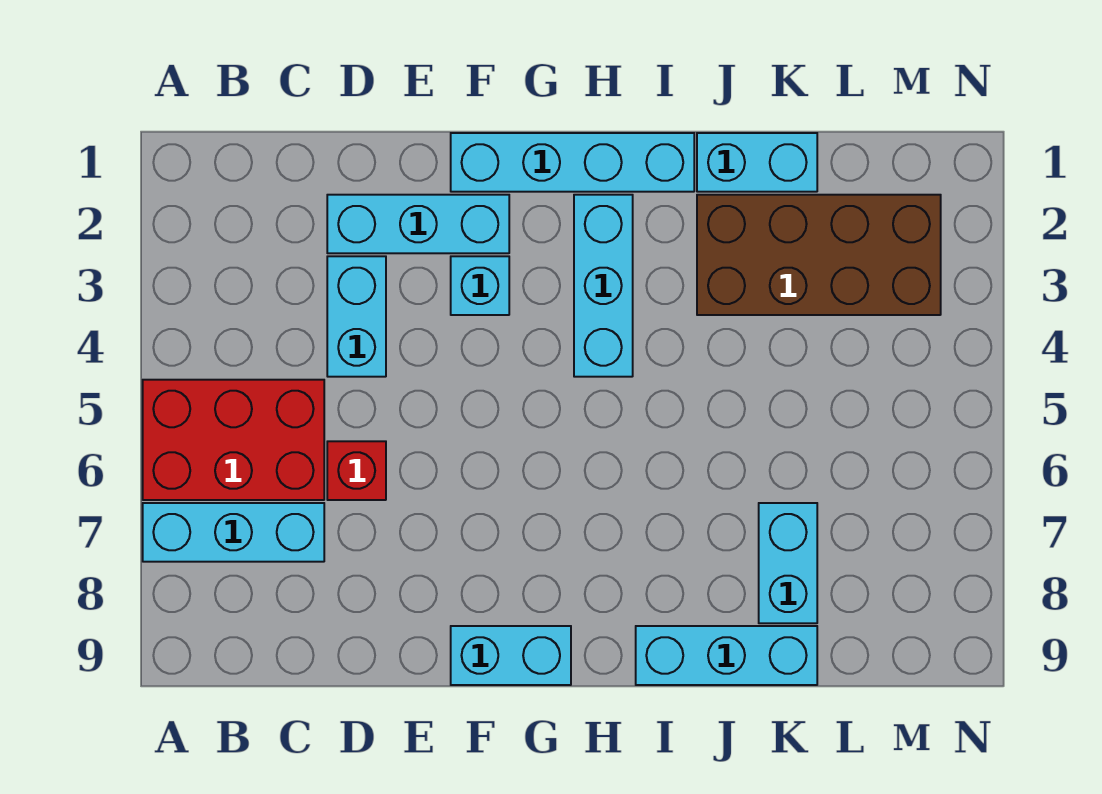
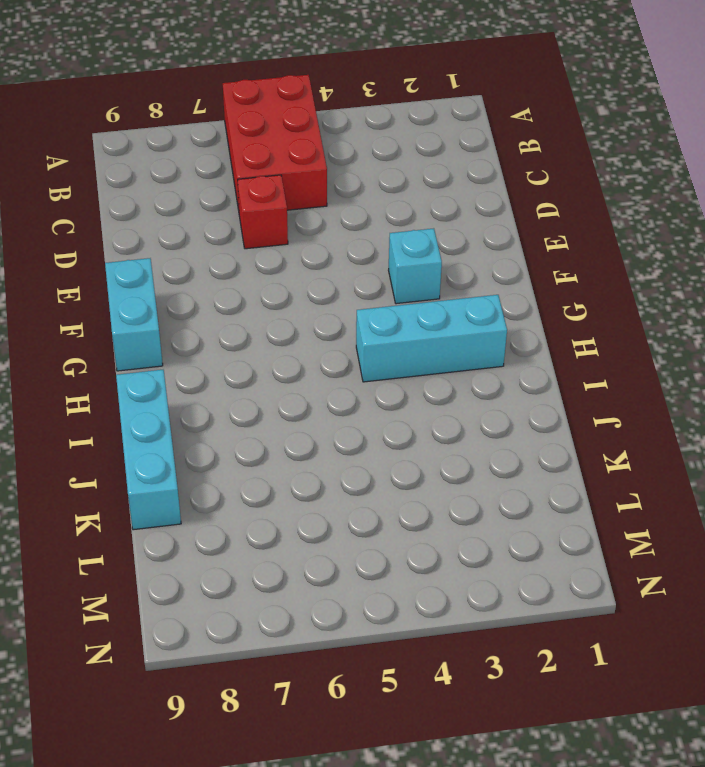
none -> cyan brick A7:C7 level 1
none -> cyan brick D2:F2 level 1
none -> cyan brick D3:D4 level 1

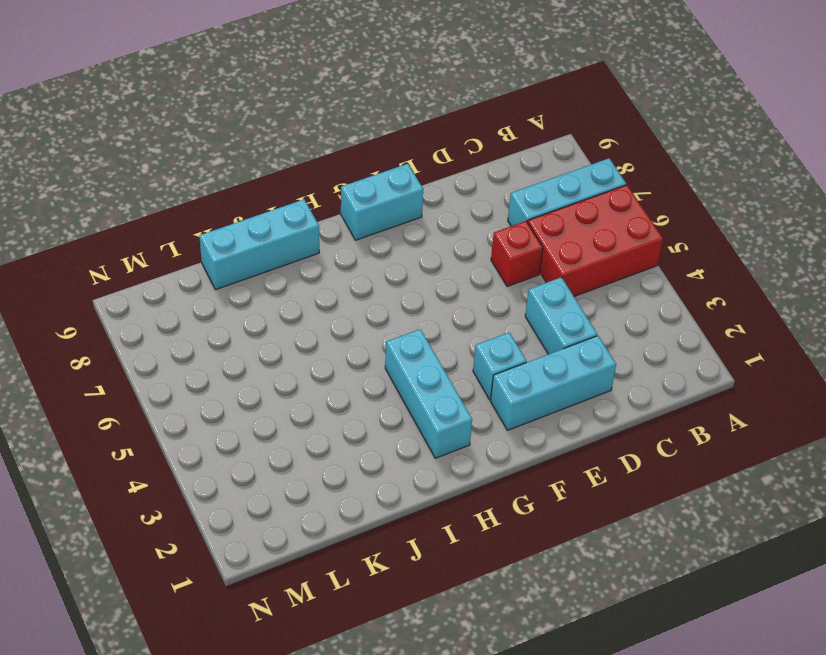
none -> cyan brick F1:I1 level 1
none -> cyan brick J1:K1 level 1
none -> brown brick J2:M3 level 1

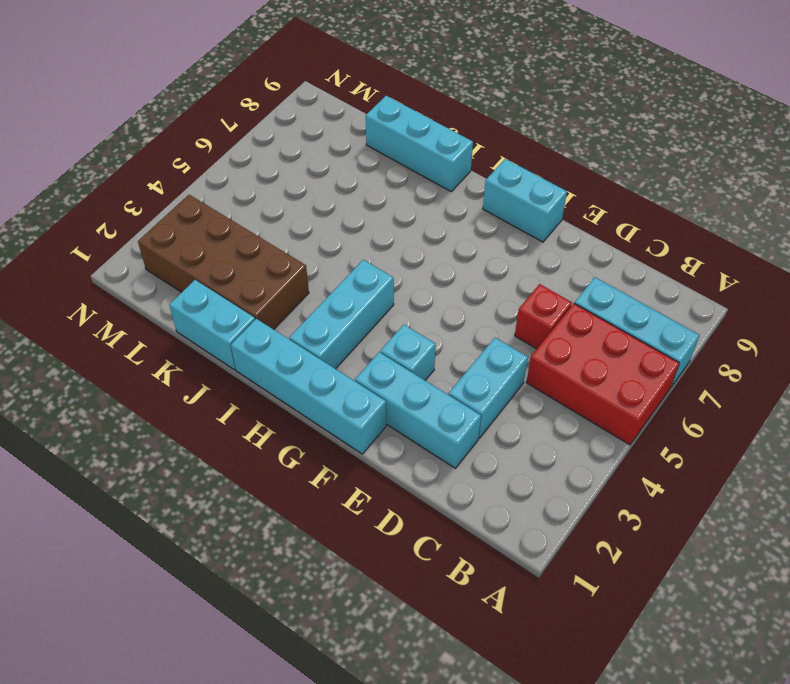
none -> cyan brick K7:K8 level 1

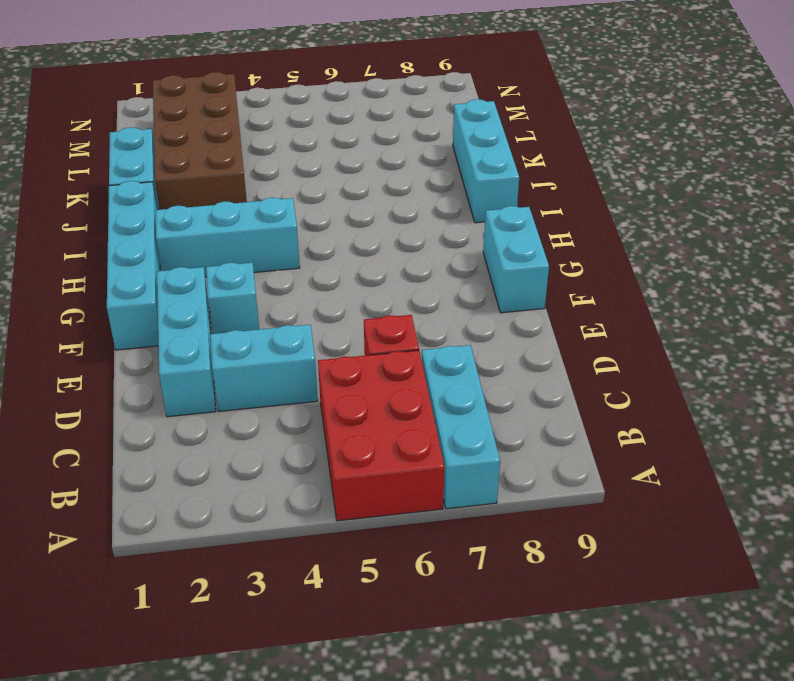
none -> cyan brick K7:K8 level 1

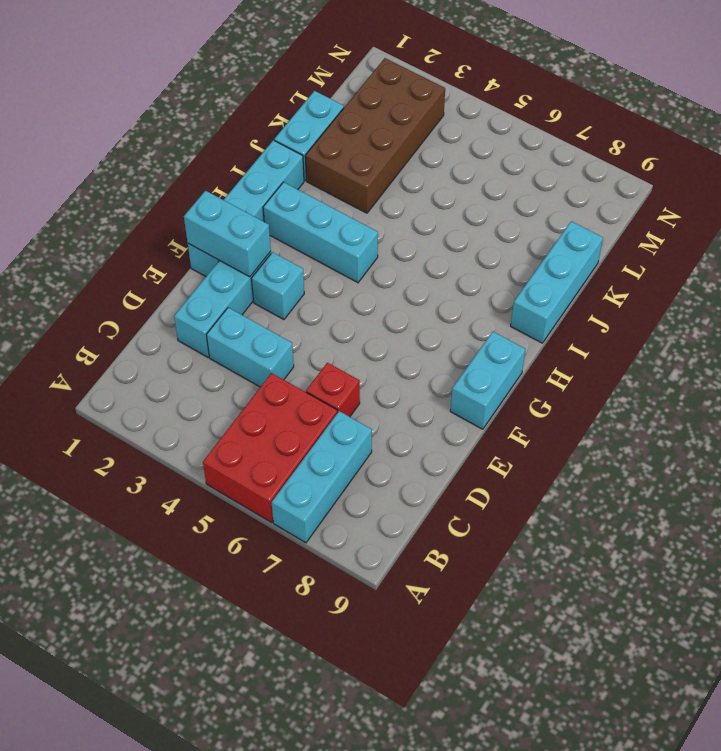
cyan brick F1:F2 level 2 -> cyan brick K7:K8 level 1

